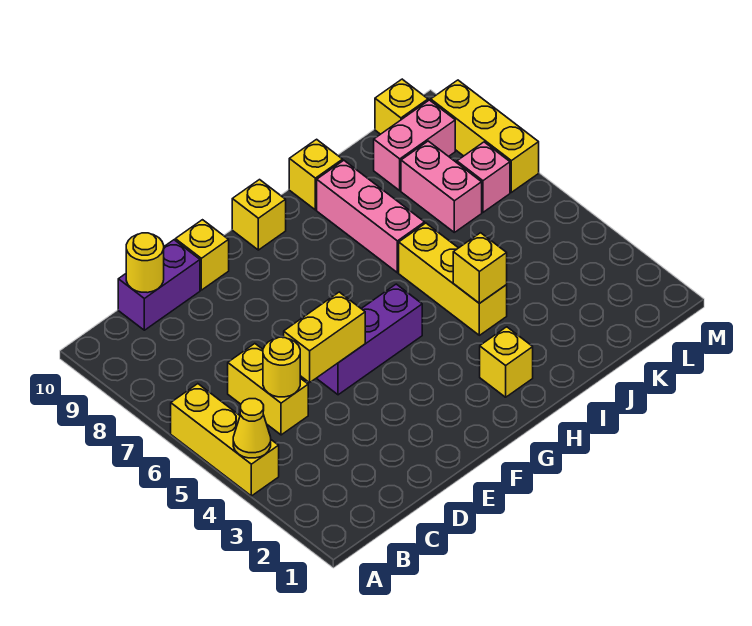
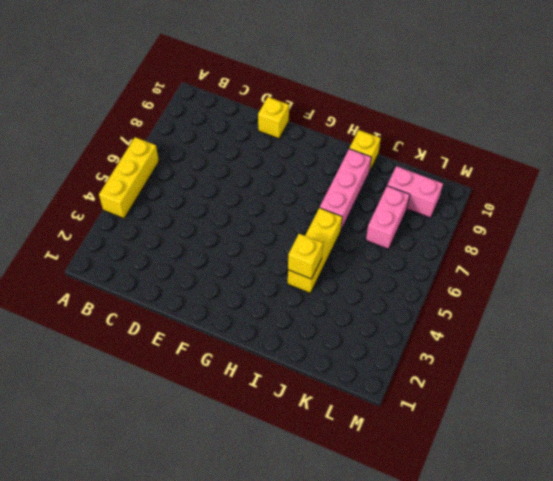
none -> yellow brick C5:C6 level 1
none -> purple brick C10:D10 level 1
none -> purple brick E5:G5 level 1

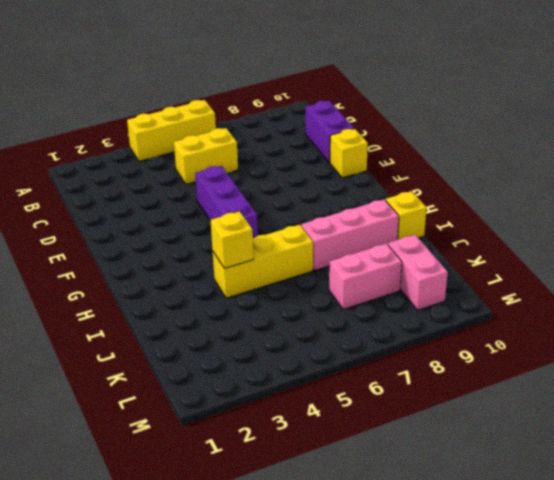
none -> yellow brick G10 level 1
none -> yellow brick H2 level 1
none -> pink brick L7 level 1

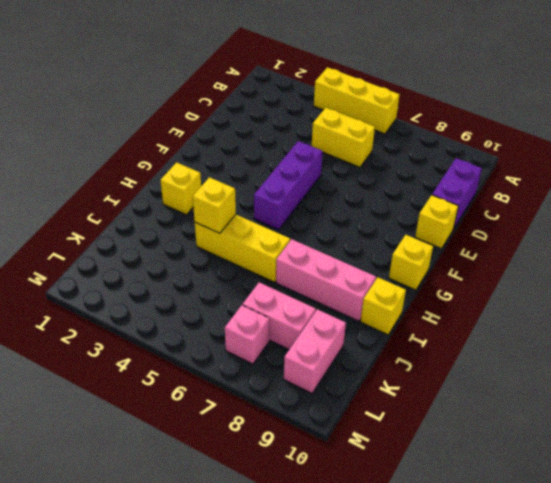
none -> yellow brick L10 level 1
none -> yellow brick M7:M9 level 1
none -> yellow cone A4 level 2

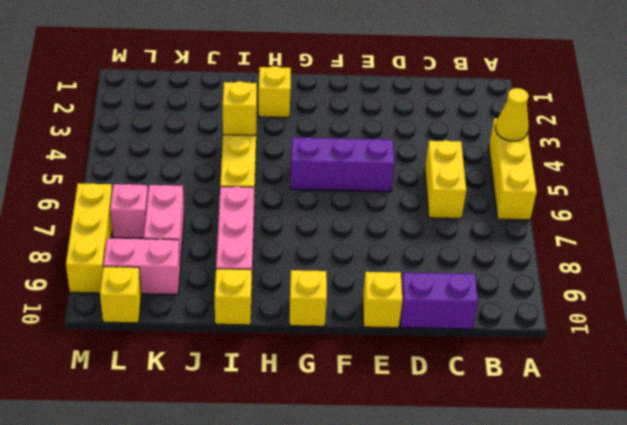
none -> yellow round brick C5 level 2
none -> yellow round brick C10 level 2
none -> yellow brick D5:E5 level 2

